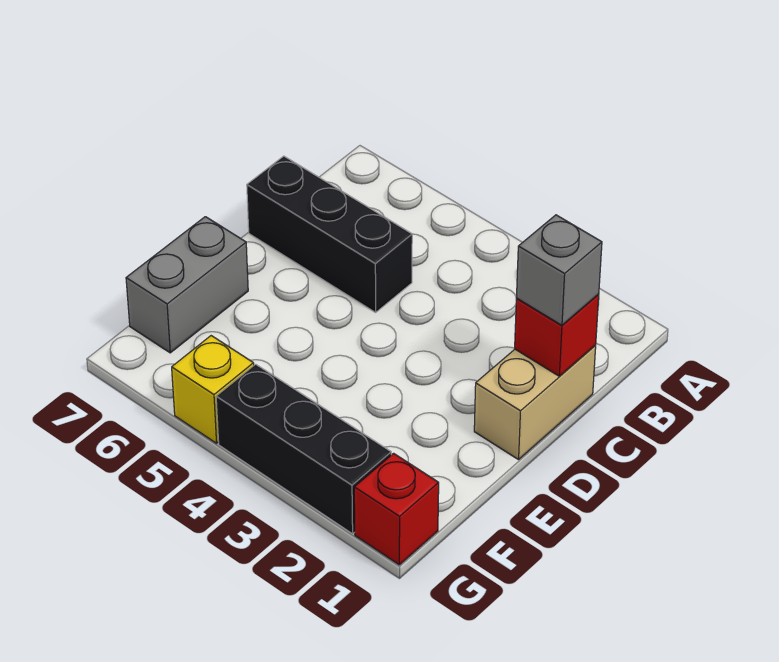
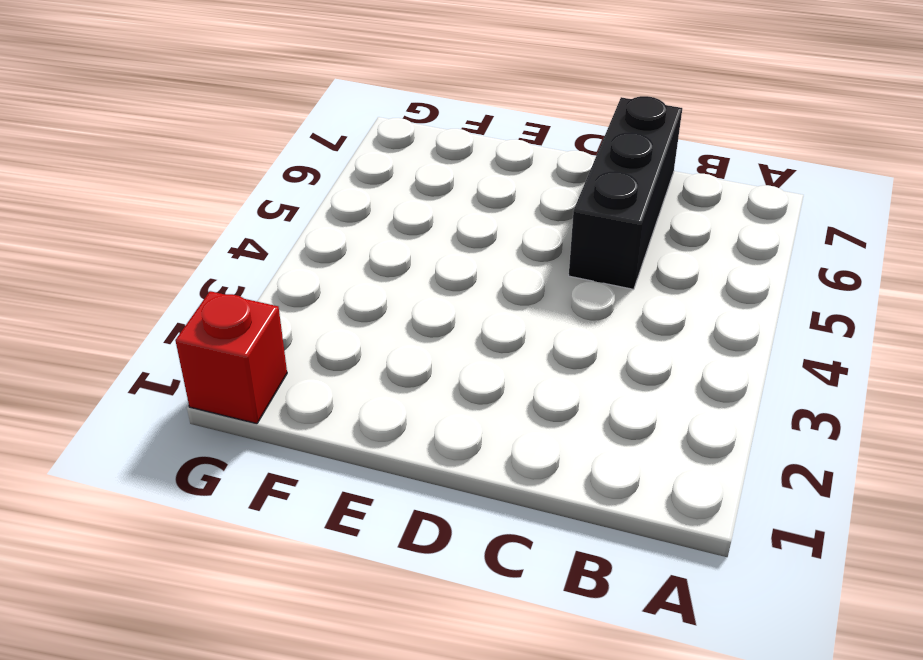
none -> tan brick C1:D1 level 1
none -> grey brick E7:F7 level 1

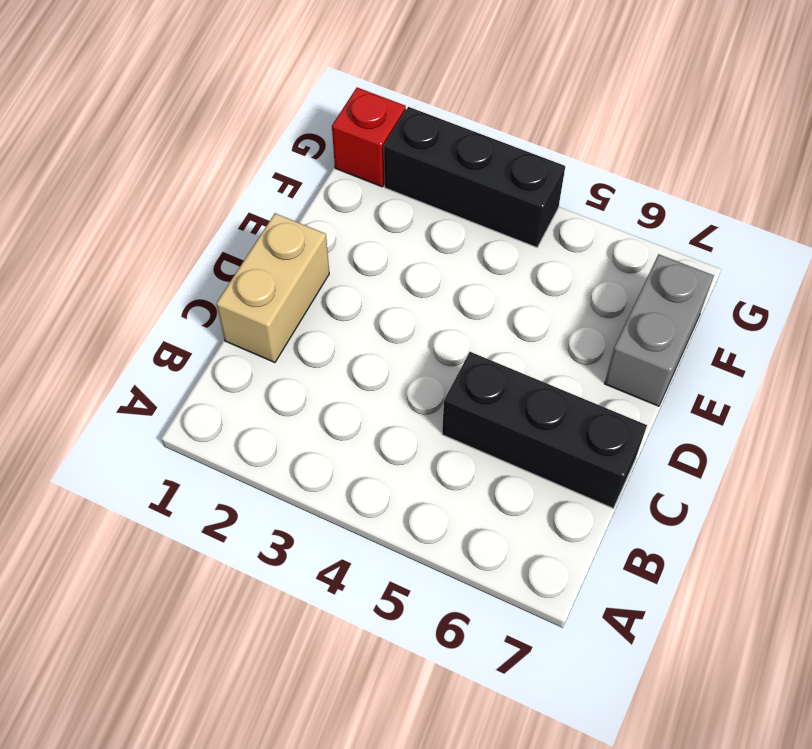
none -> yellow brick G5 level 1
none -> red brick C1 level 2

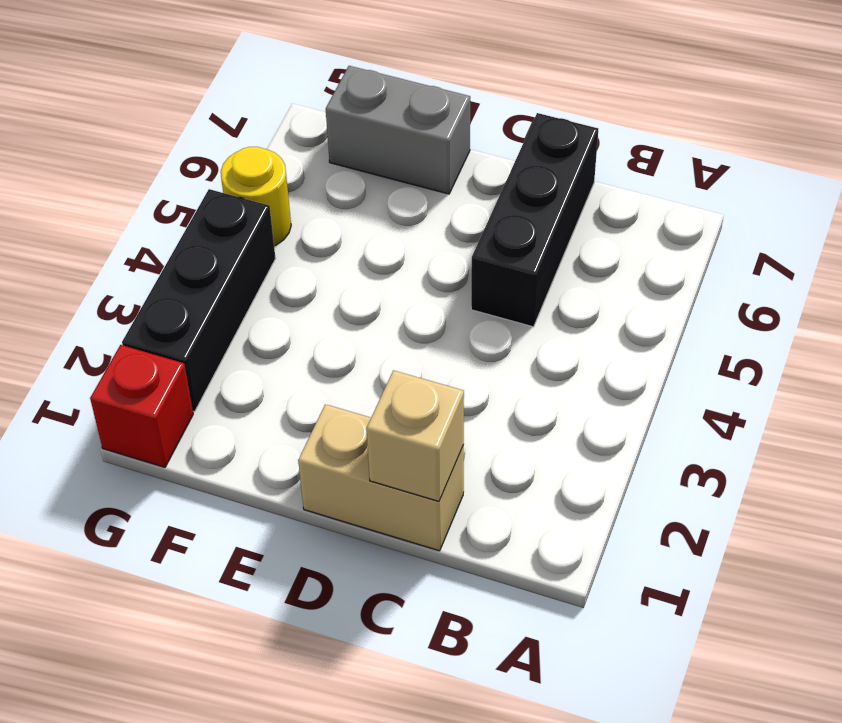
tan brick C1 level 2 -> red brick C1 level 2
yellow round brick G5 level 1 -> yellow brick G5 level 1
none -> grey brick C1 level 3

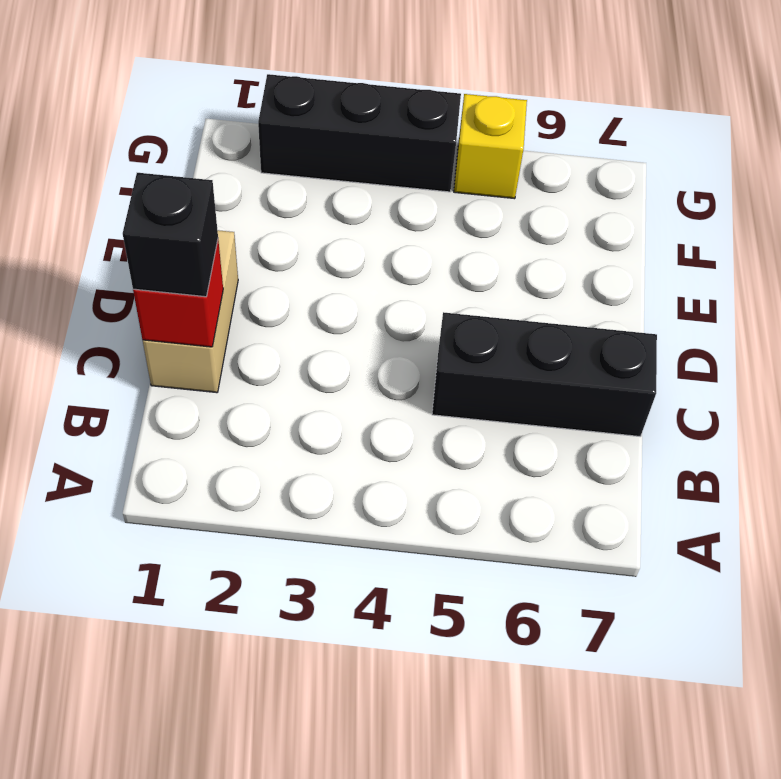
black brick C1 level 3 -> grey brick C1 level 3
none -> grey brick E7:F7 level 1
none -> red brick G1 level 1

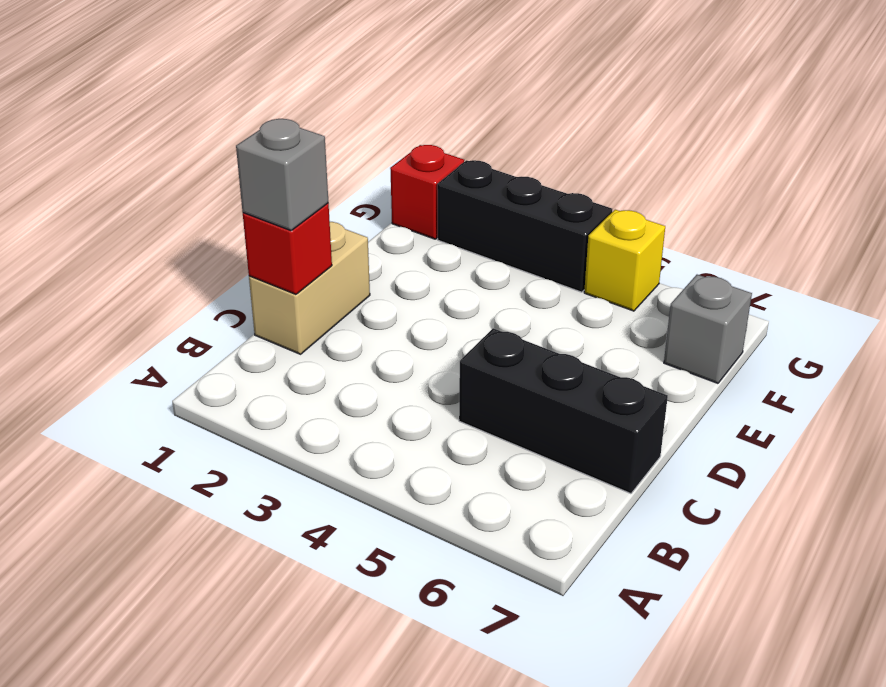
grey brick F7 level 1 -> grey brick E7:F7 level 1

